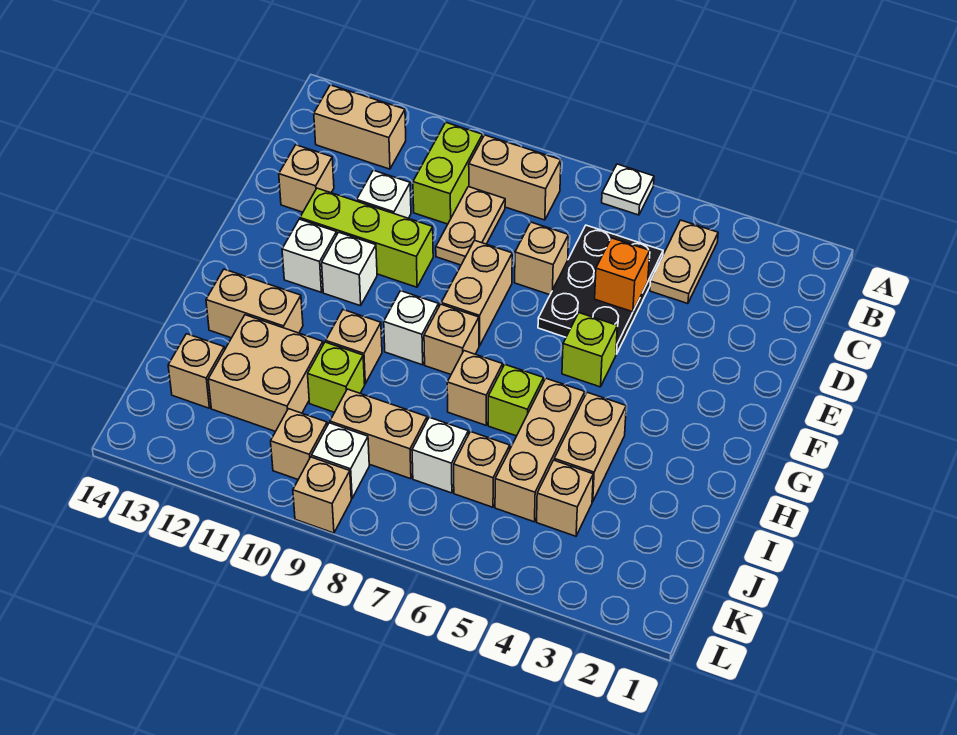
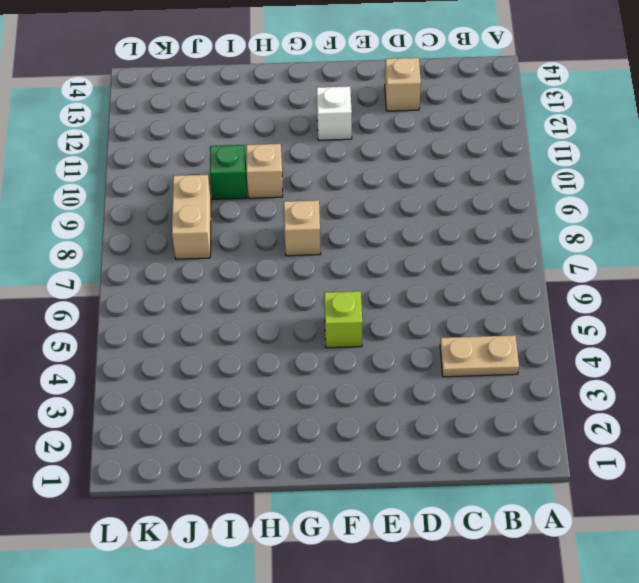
green brick I10 level 1 -> lime brick I10 level 1
none -> white plate A6 level 1
none -> tan brick B8:B9 level 1
none -> lime brick B10:C10 level 1
none -> tan brick B12:B13 level 1

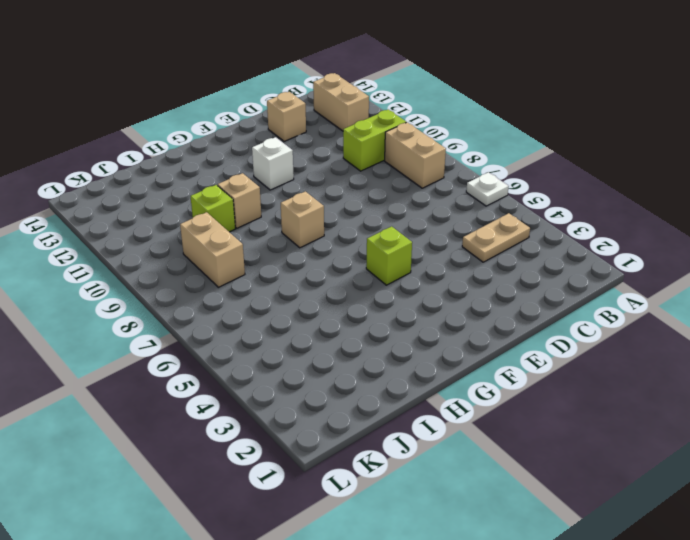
none -> black plate C5:E6 level 1
none -> tan plate C9:D9 level 1
none -> tan brick D7 level 1
none -> white brick D11 level 1

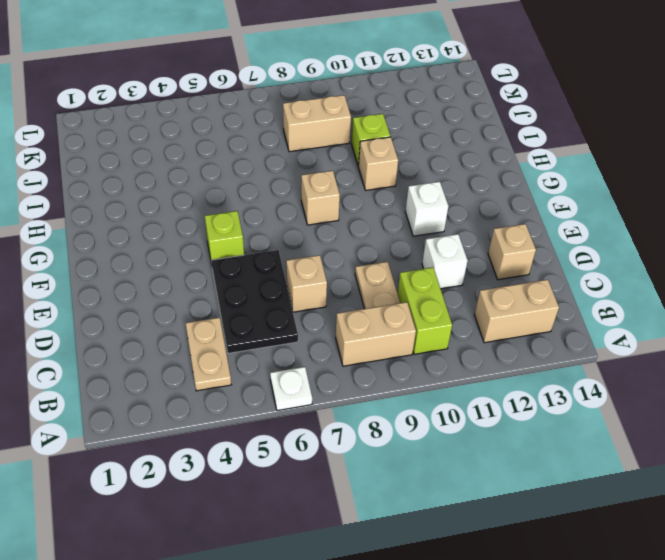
none -> tan brick E8:F8 level 1
none -> lime brick E10:E12 level 1
none -> white brick F12 level 1
none -> white brick G9 level 1

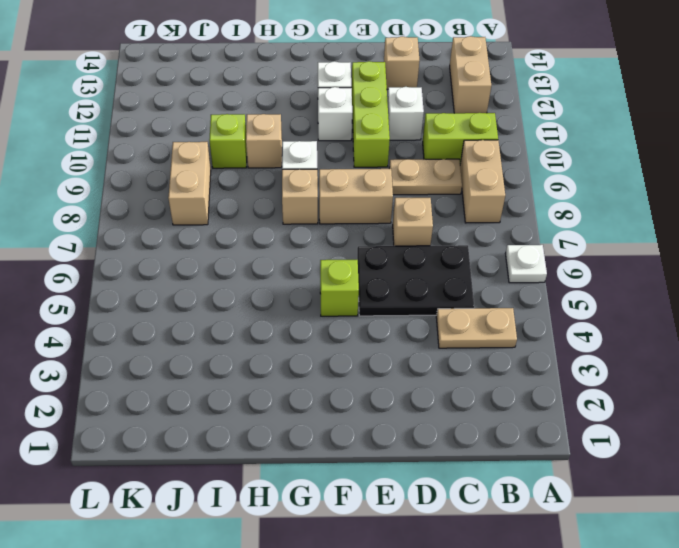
none -> tan brick H4:I4 level 1
none -> tan brick H5:J5 level 1
none -> lime brick H6 level 1
none -> tan brick H7 level 1

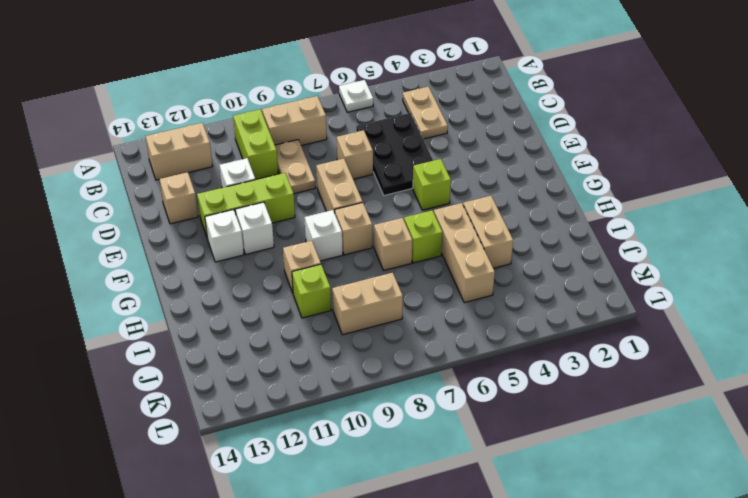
none -> tan brick H12:H13 level 1
none -> tan brick I11:J12 level 1
none -> tan brick J4 level 1
none -> tan brick J6 level 1

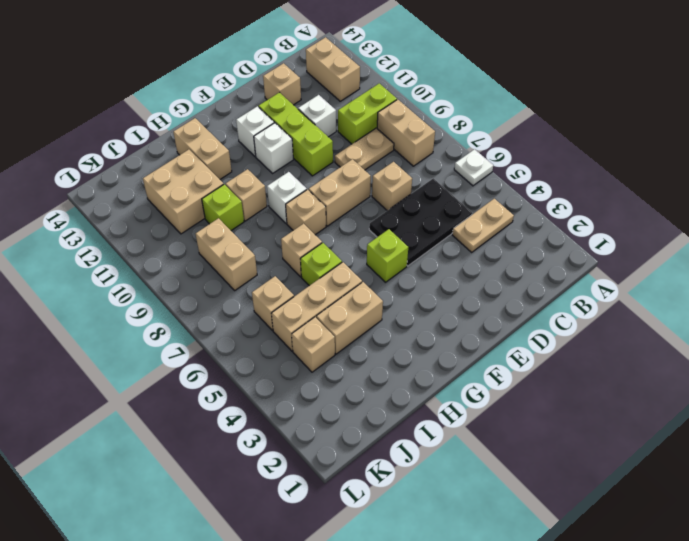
none -> white brick J7 level 1
none -> tan brick J13 level 1
none -> white brick K9 level 1
none -> tan brick K10 level 1

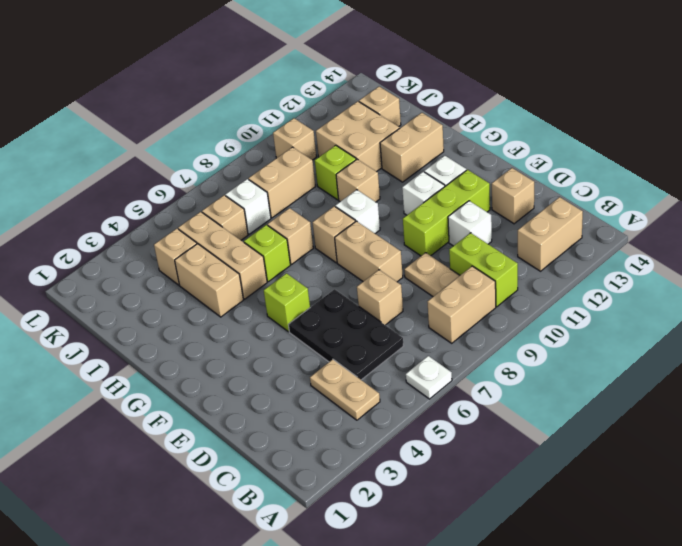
none -> white brick K9 level 1
none -> tan brick L9 level 1
none -> orange brick D5 level 2

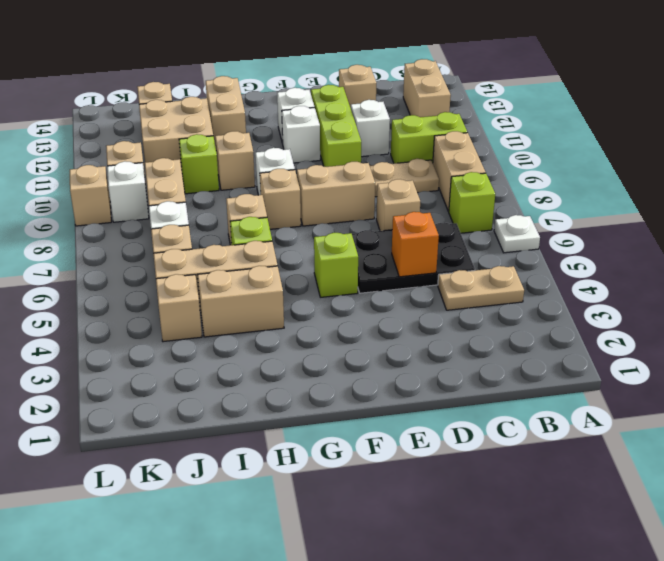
lime brick B7 level 1 -> none

